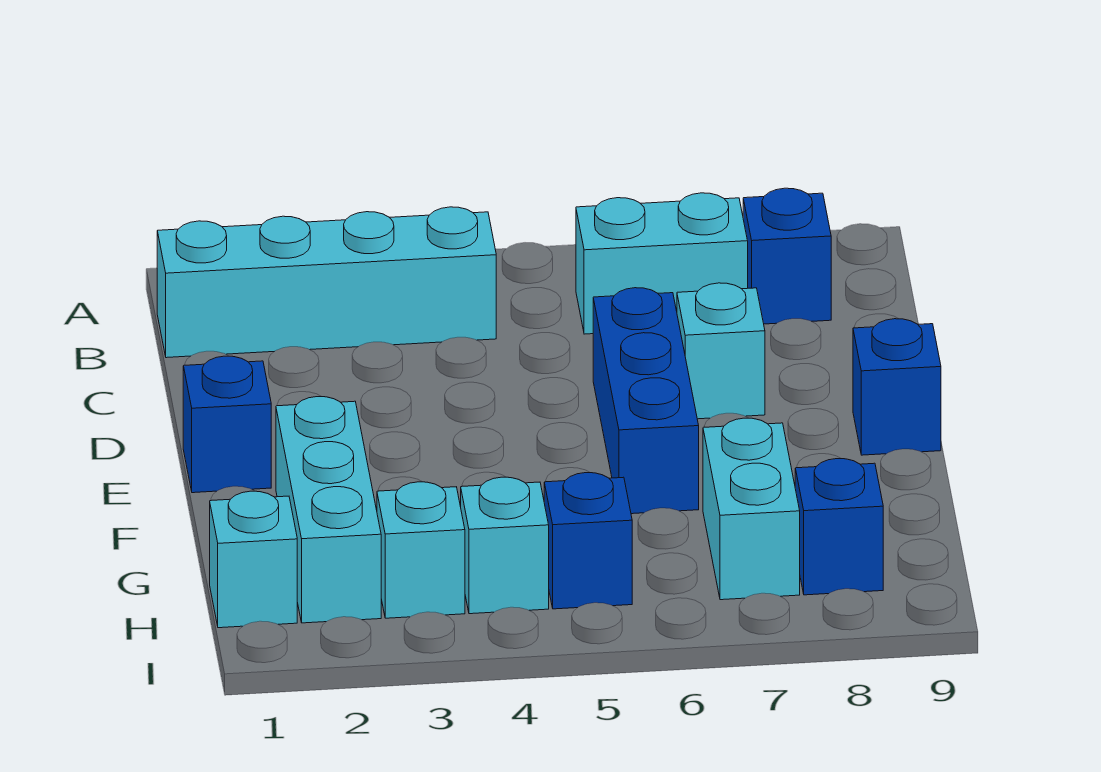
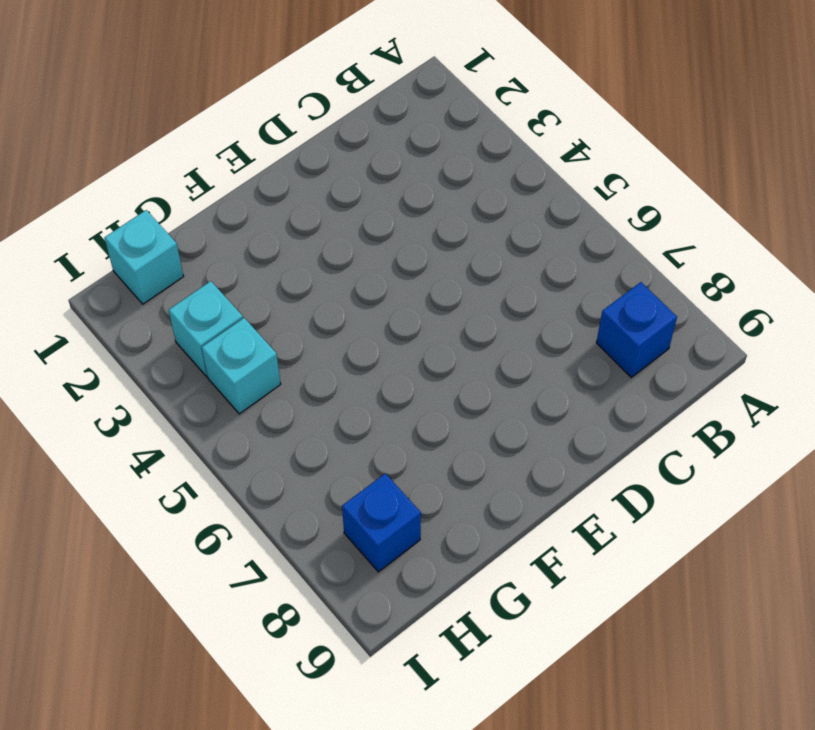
none -> cyan brick B1:B4 level 1
none -> cyan brick B6:B7 level 1
none -> blue brick D6:F6 level 1

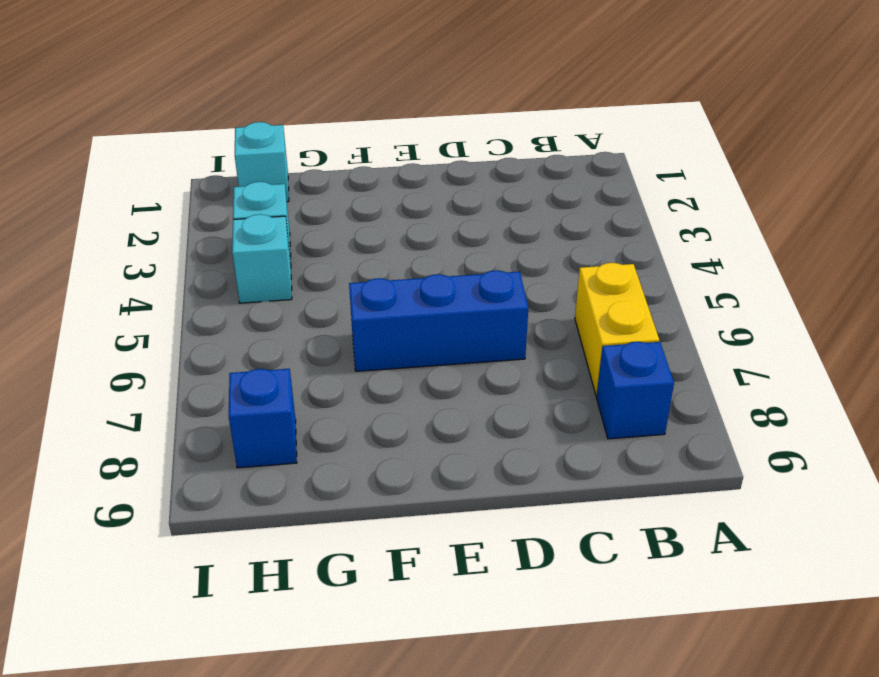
yellow brick B6:B7 level 1 -> cyan brick B6:B7 level 1
none -> cyan brick B1:B4 level 1
none -> cyan brick D7 level 1
none -> blue brick E1 level 1

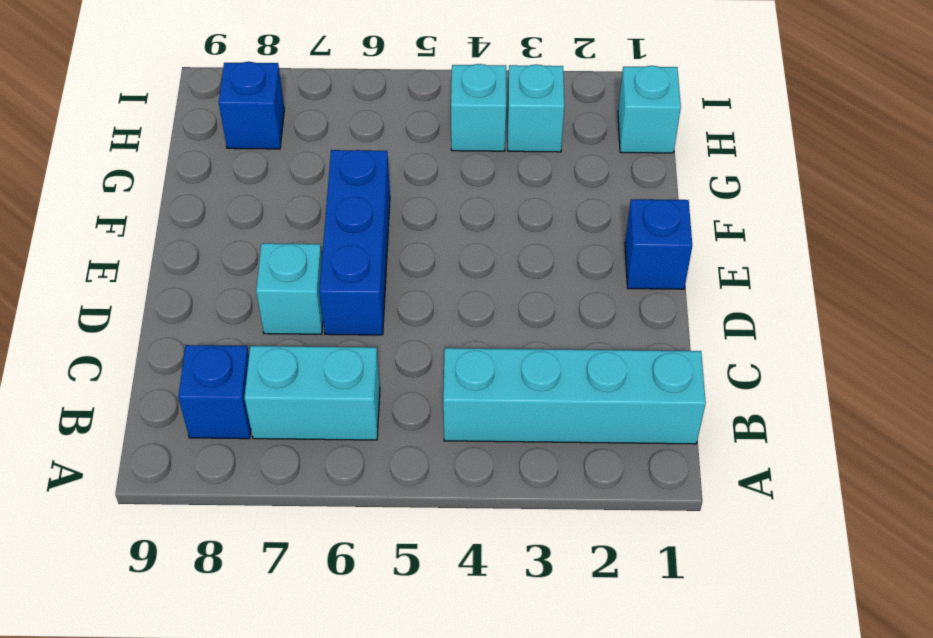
none -> blue brick E9 level 1
none -> cyan brick F2:H2 level 1
none -> cyan brick G7:H7 level 1

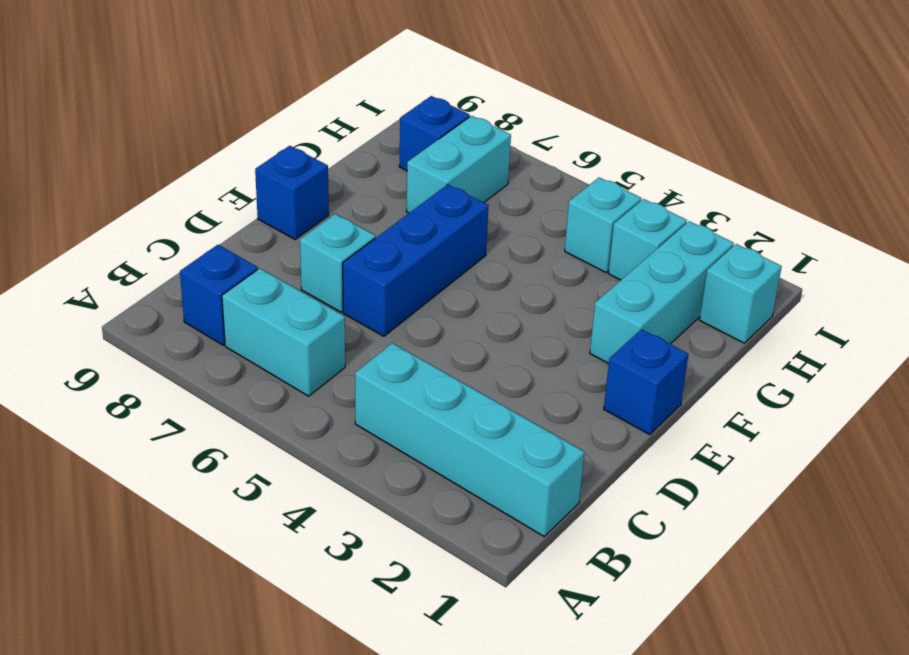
none -> blue brick H5 level 1

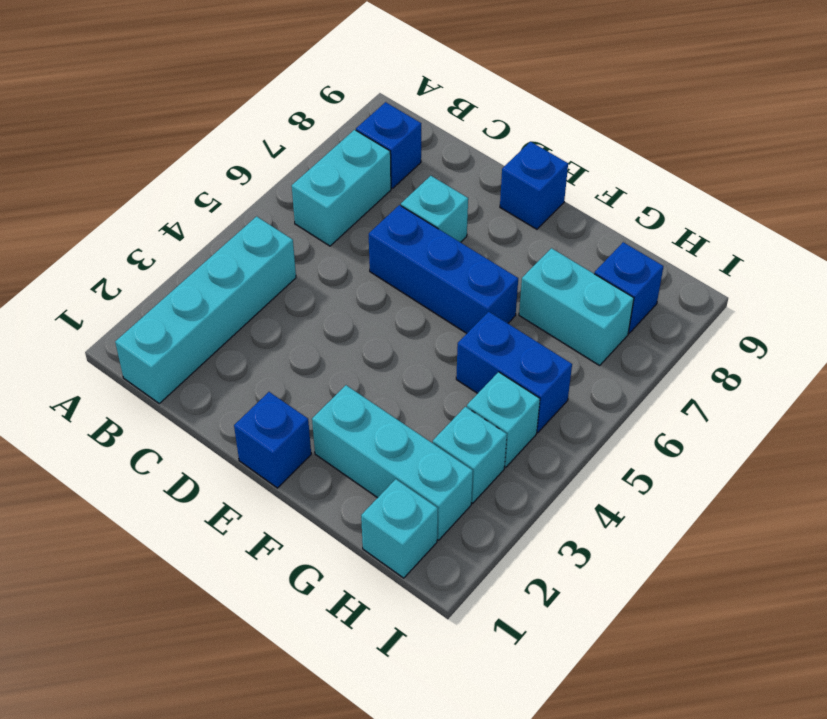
blue brick G5:H5 level 1 -> blue brick H5 level 1

